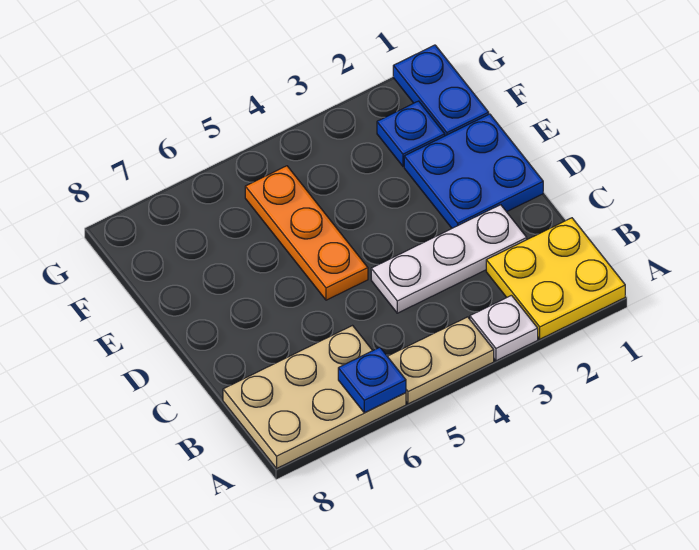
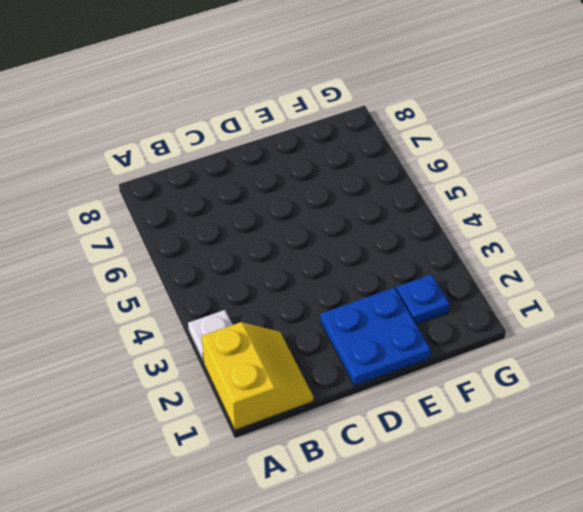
yellow slope A1:B2 level 1 top A -> yellow plate A1:B2 level 1
none -> tan plate A4:A5 level 1
none -> tan plate A6:B8 level 1

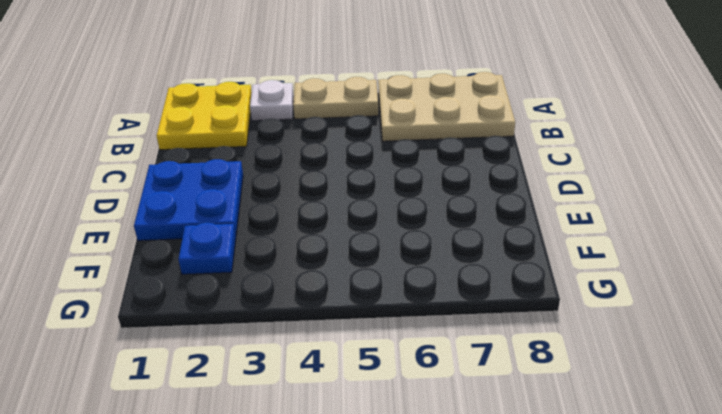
none -> white plate C2:C4 level 1
none -> orange plate D5:F5 level 1

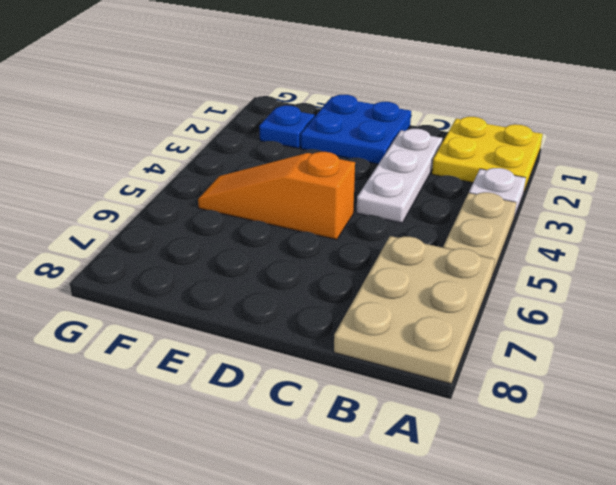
orange slope D5:F5 level 1 top D -> orange plate D5:F5 level 1
none -> blue plate F1:G1 level 1
none -> blue plate A6 level 2

